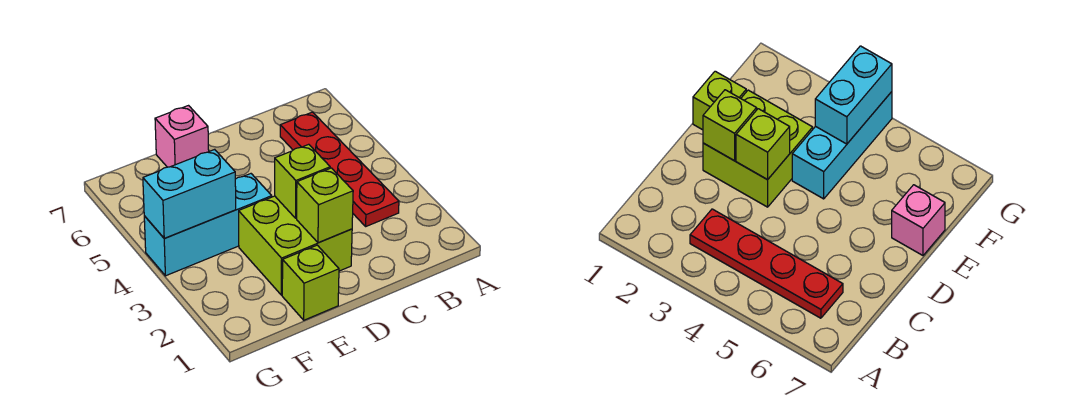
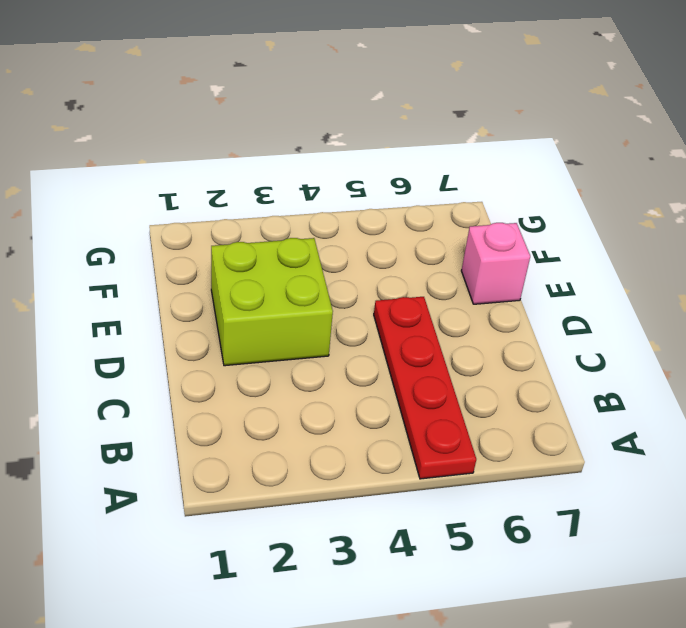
red plate A5:D5 level 1 -> red plate B3:B6 level 1
none -> lime brick E1 level 1
none -> cyan brick E4:G4 level 1

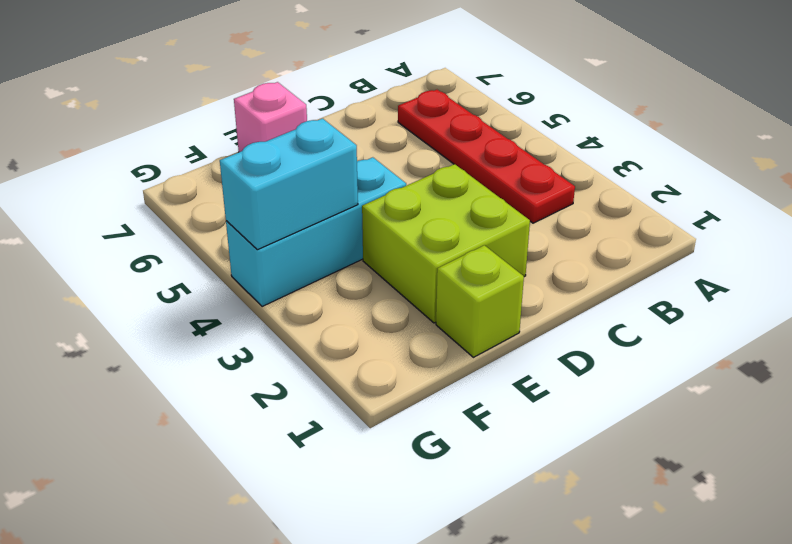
none -> lime brick D2 level 2
none -> lime brick D3 level 2

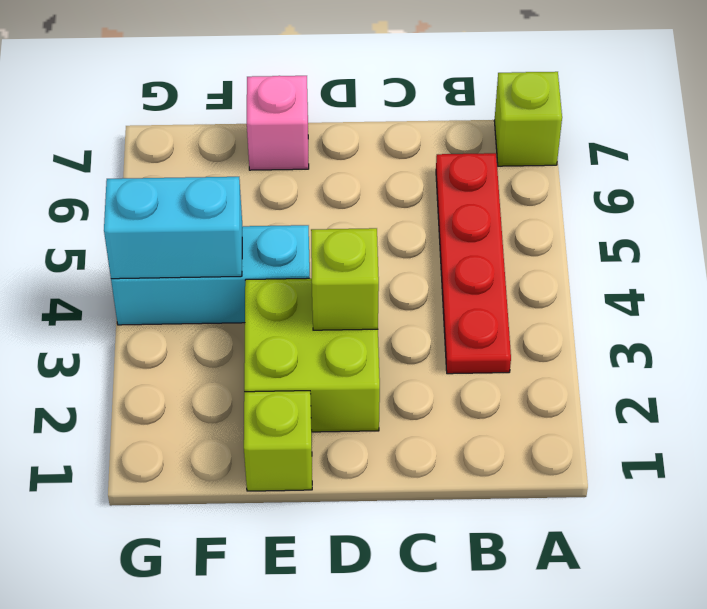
lime brick A7 level 1 -> lime brick D2 level 2

